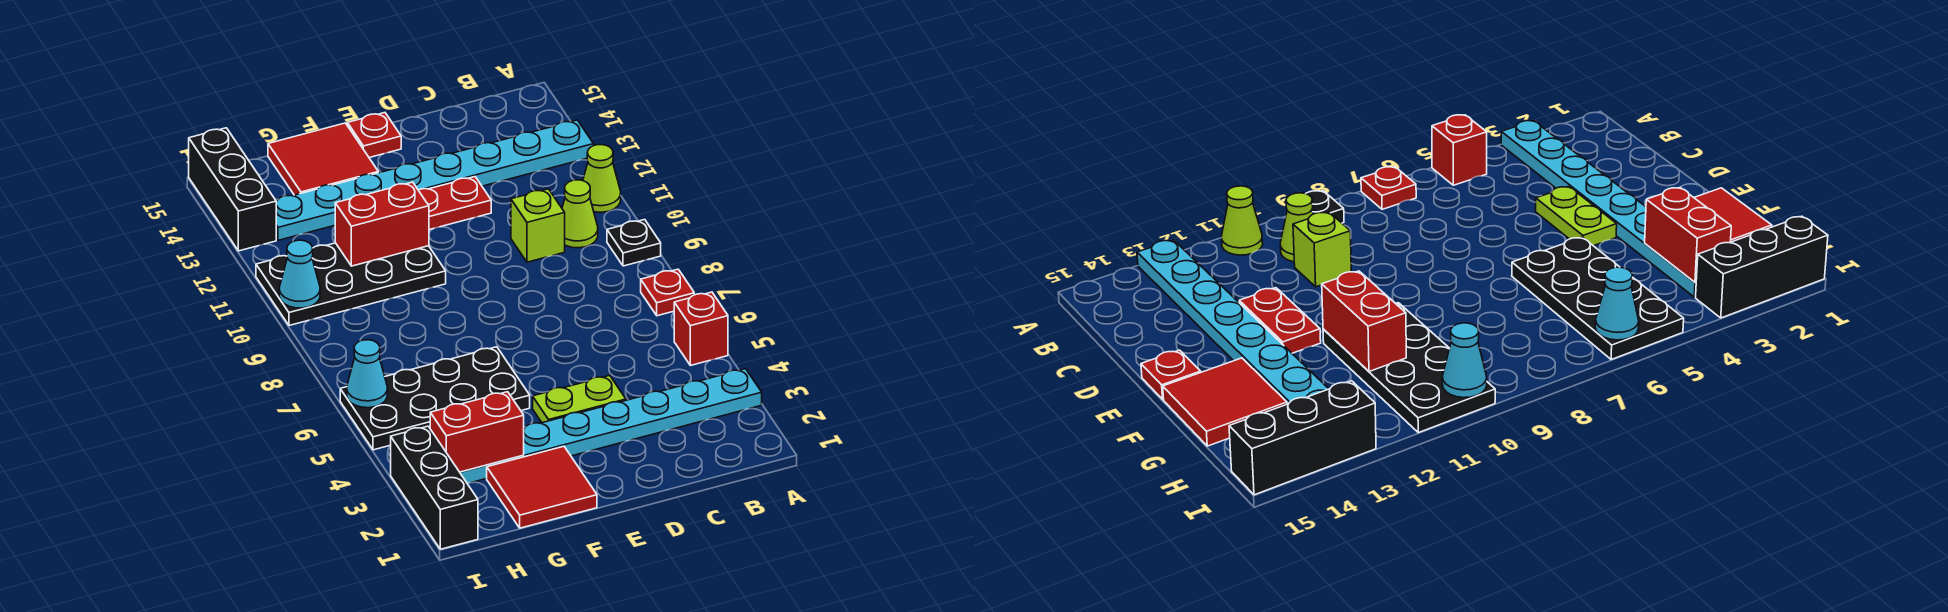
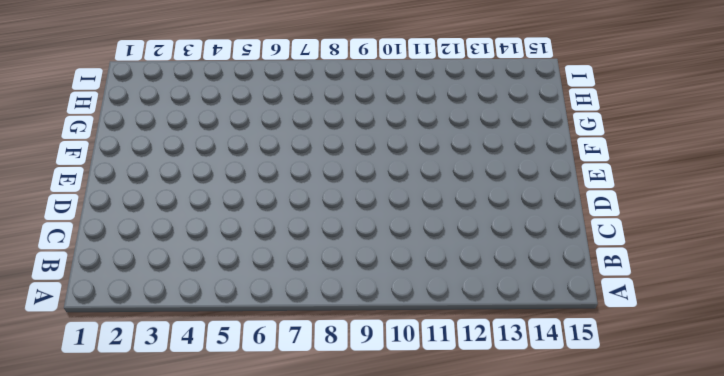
none -> cyan plate A3:H3 level 1
none -> red brick A5 level 1
none -> red plate A7 level 1

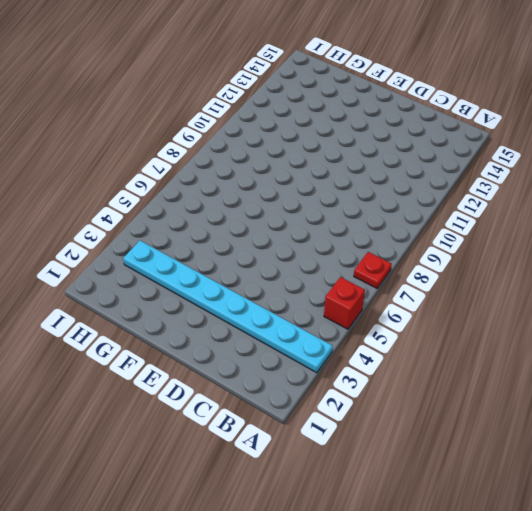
none -> black plate A9 level 1
none -> lime cone A11 level 1
none -> cyan plate A13:H13 level 1

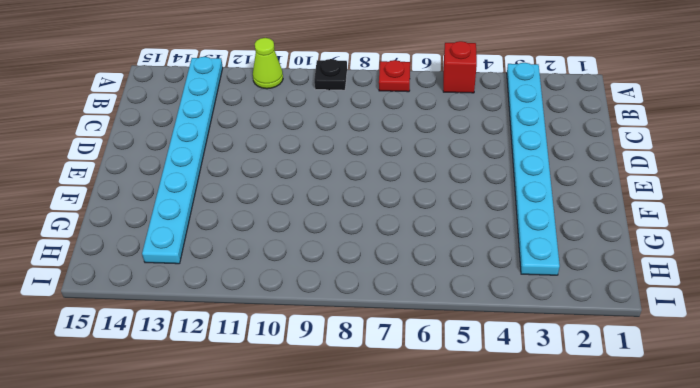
none -> lime cone B10 level 1
none -> lime brick C10 level 1
none -> lime plate D4:E4 level 1

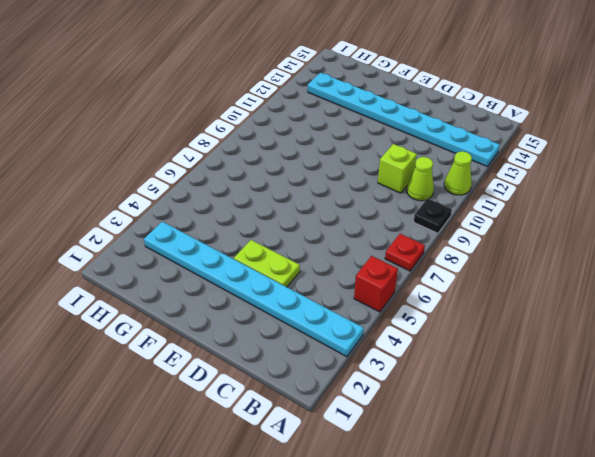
none -> red plate D12:E12 level 1
none -> red plate E15 level 1
none -> red tile F1:G2 level 1

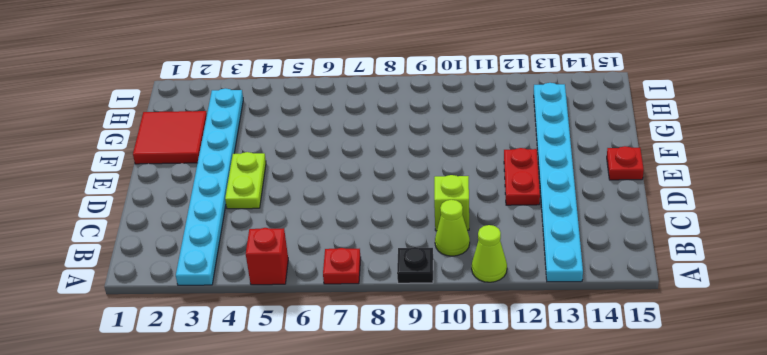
none -> black plate F5:I6 level 1
none -> black plate F10:I11 level 1
none -> red tile F14:G15 level 1

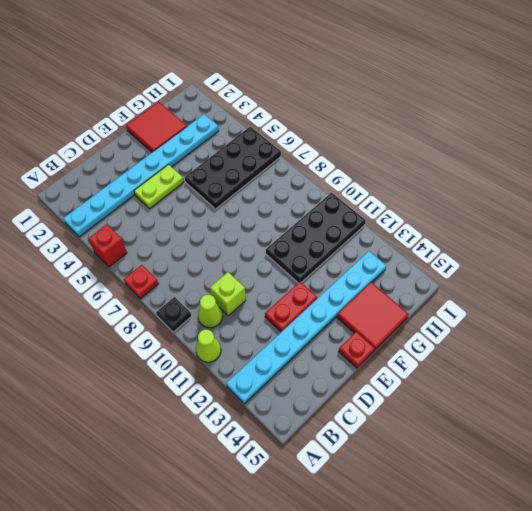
none -> black brick I1:I3 level 1
none -> black brick I13:I15 level 1
none -> red brick F11:G11 level 2

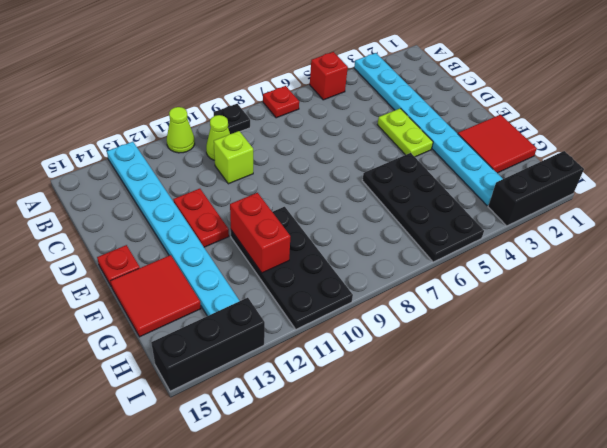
none -> red brick G3:H3 level 2
none -> cyan cone I6 level 2
none -> cyan cone I10 level 2

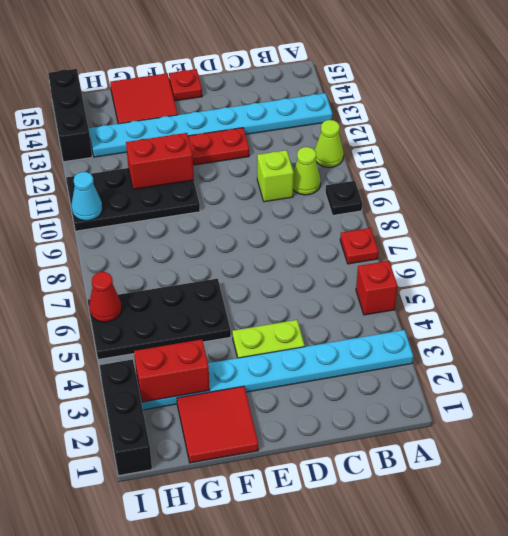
red cone I6 level 2 -> cyan cone I6 level 2

